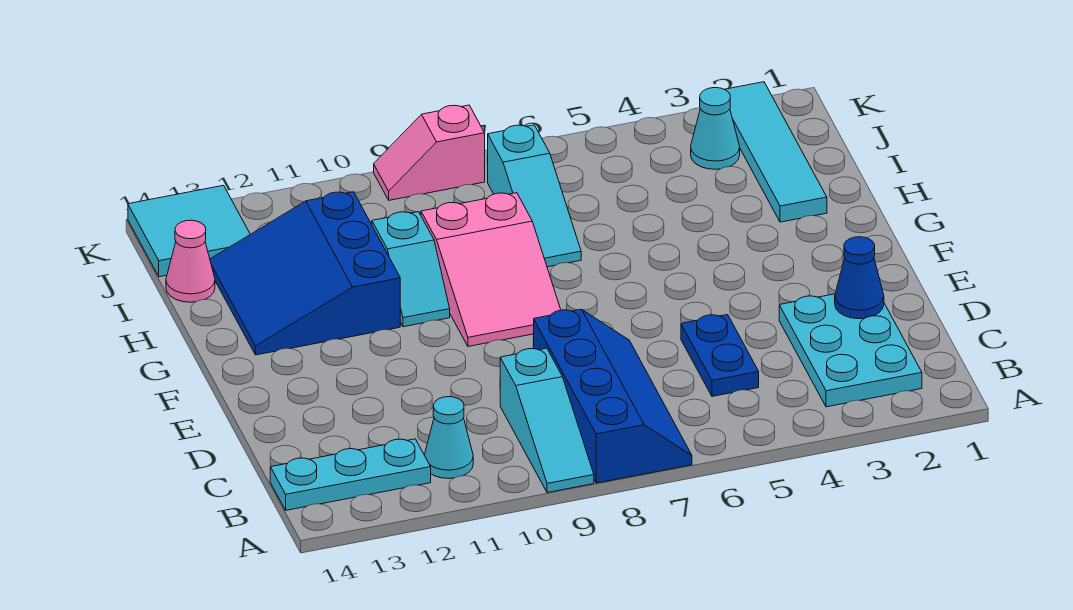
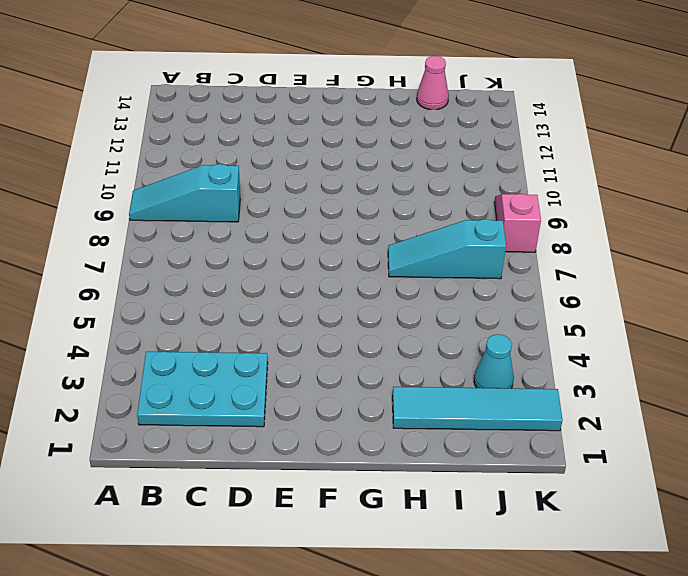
none -> blue slope A7:D8 level 1 top 8
none -> cyan cone B11 level 1
none -> cyan plate B12:B14 level 1

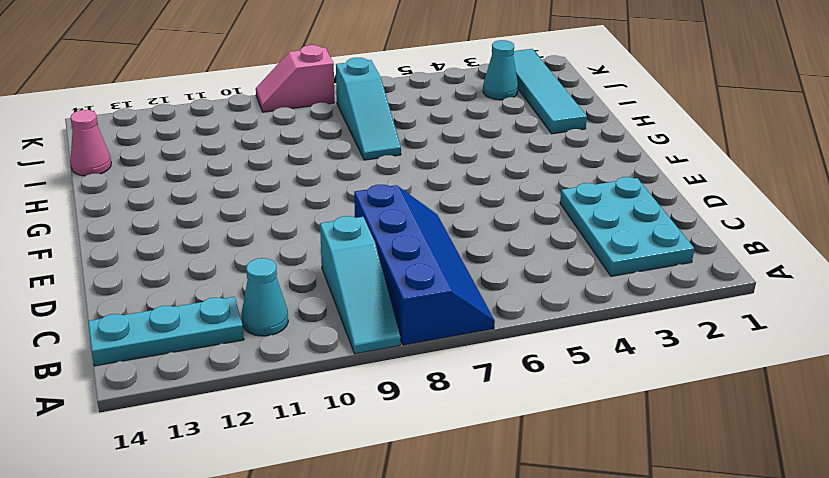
none -> blue plate C5:D5 level 1
none -> pink slope F8:H9 level 1 top H
none -> cyan slope G10:H10 level 1 top H

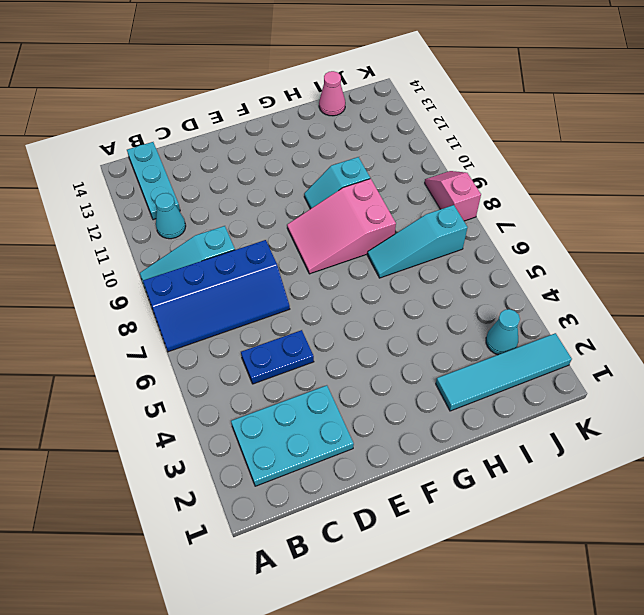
none -> blue slope G11:I13 level 1 top 11
none -> cyan tile J13:K14 level 1
none -> blue cone D2 level 2

